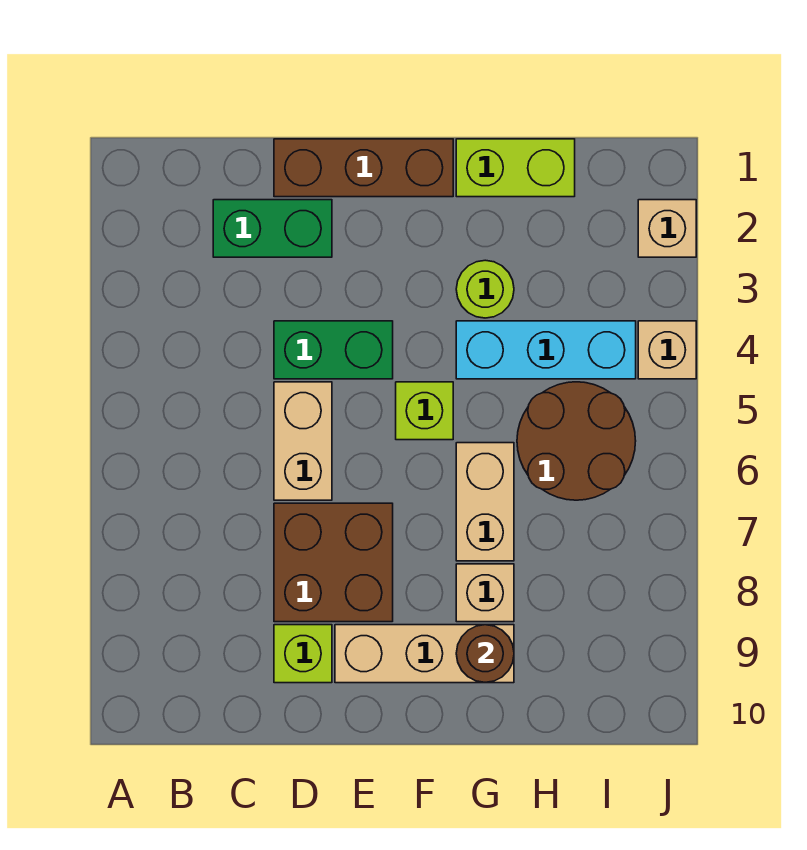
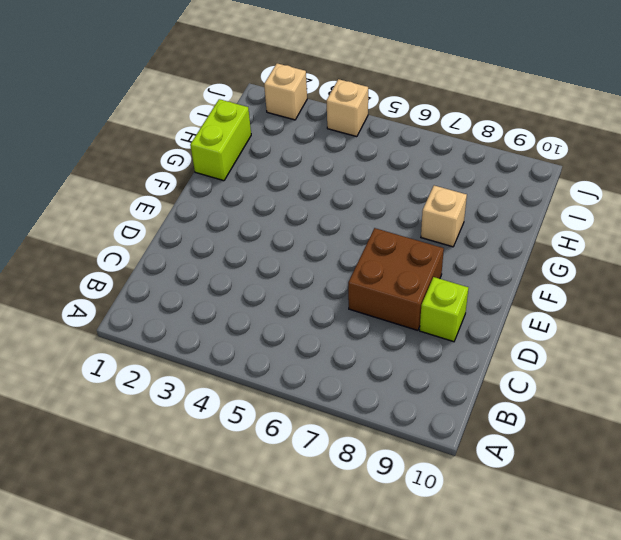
none -> green brick C2:D2 level 1
none -> brown brick D1:F1 level 1
none -> green brick D4:E4 level 1

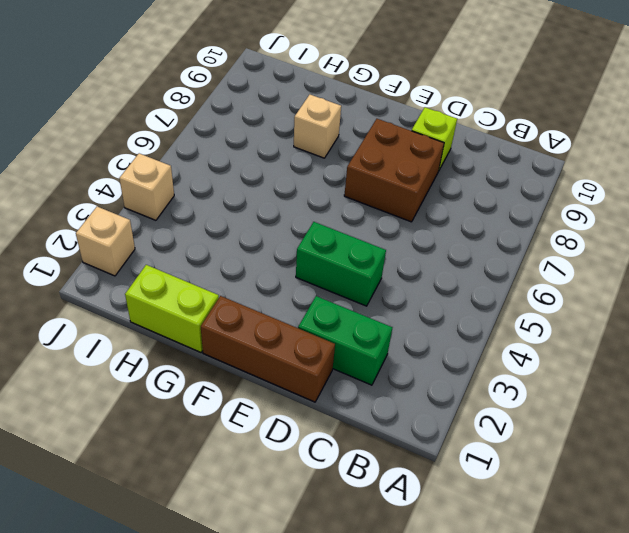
none -> tan brick D5:D6 level 1
none -> tan brick E9:G9 level 1
none -> lime brick F5 level 1

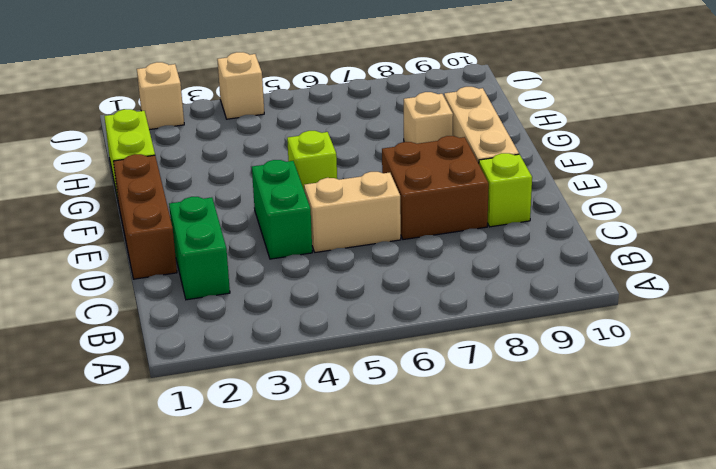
none -> lime round brick G3 level 1
none -> cyan brick G4:I4 level 1
none -> tan brick G6:G7 level 1

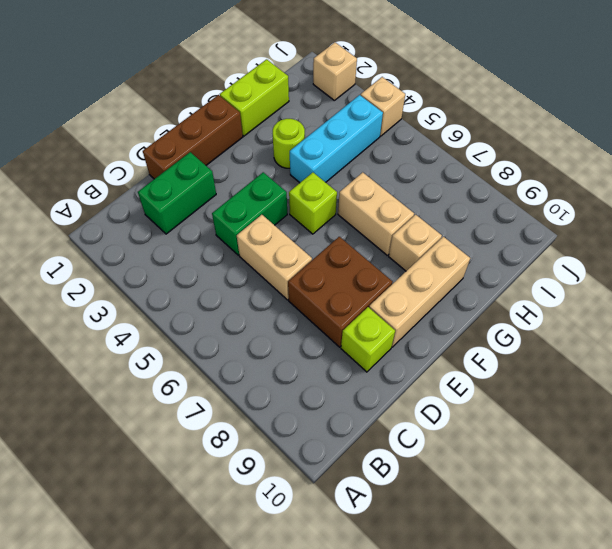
none -> brown round brick H5:I6 level 1
none -> brown round brick G9 level 2

